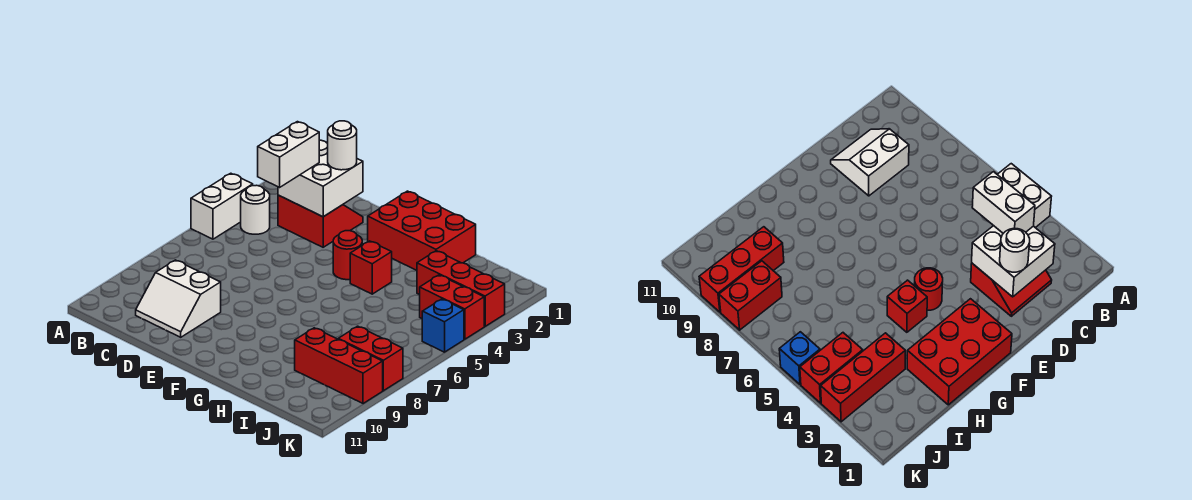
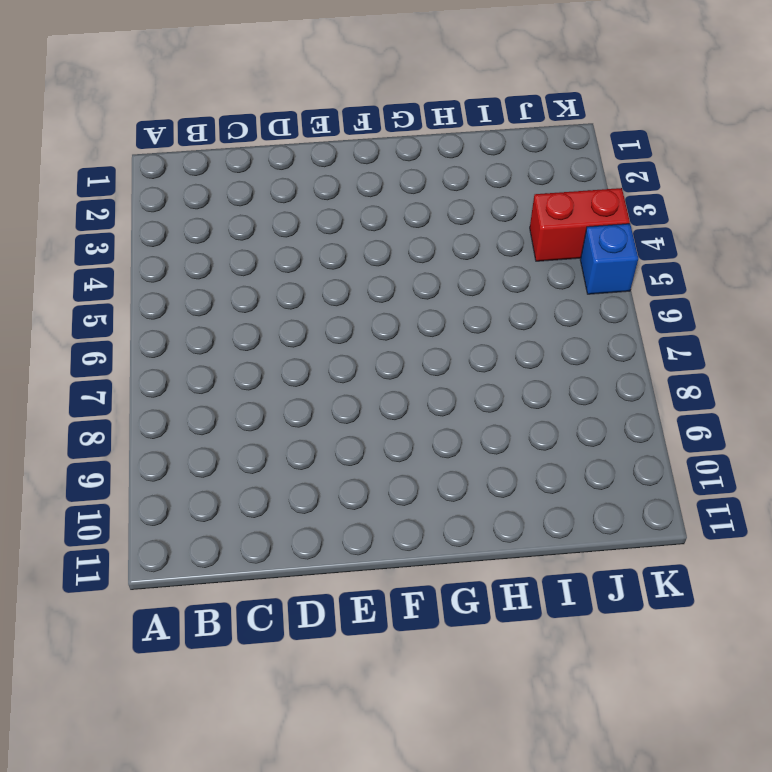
none -> white brick A4:A5 level 1
none -> white round brick B4 level 1
none -> red slope C2:D3 level 1 top 3

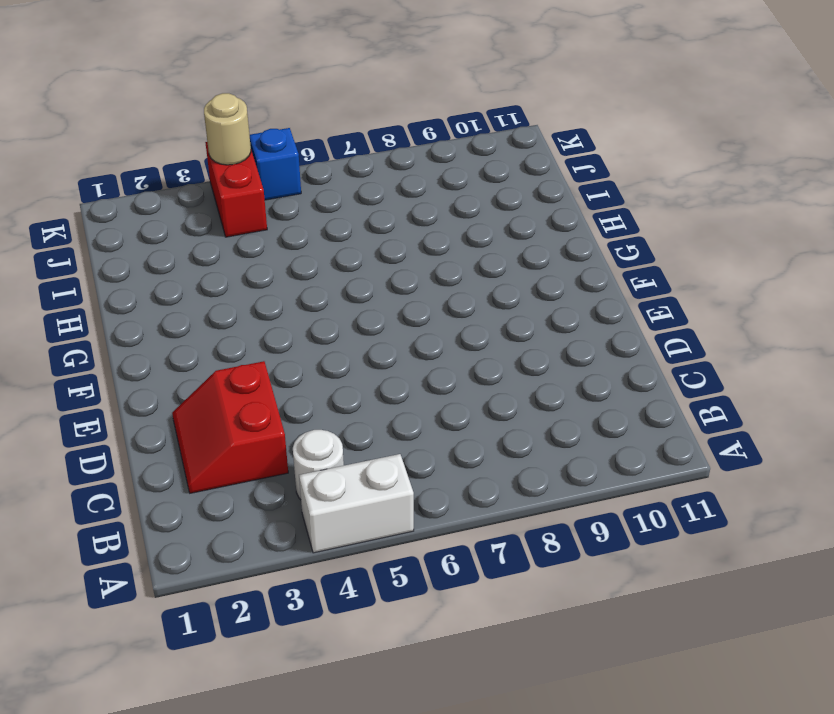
tan round brick K4 level 2 -> none
none -> white slope C9:D10 level 1 top 9
none -> red brick F1:H2 level 1
none -> red round brick F4 level 1

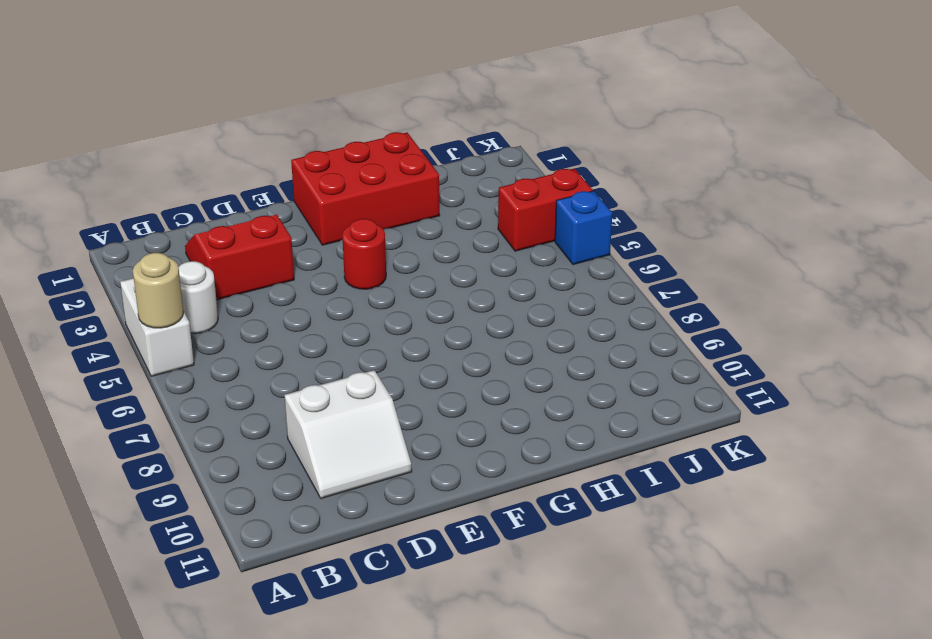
tan round brick A5 level 2 -> none
none -> red brick G4 level 1
none -> red brick I3:K3 level 1
none -> red brick I9:K9 level 1

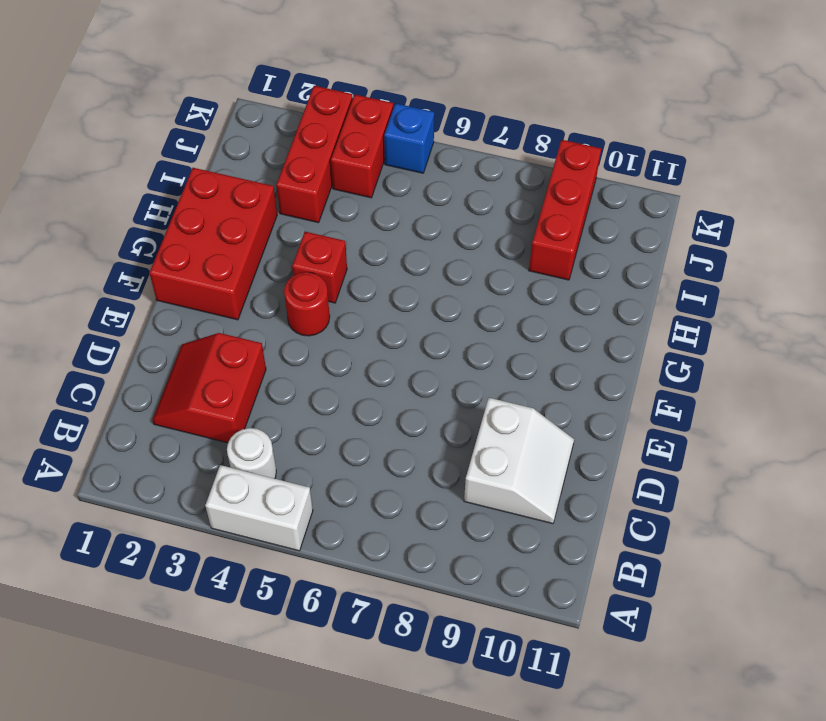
none -> red brick J8:K8 level 1
none -> white brick C2:D3 level 2
none -> white brick C3:C4 level 3

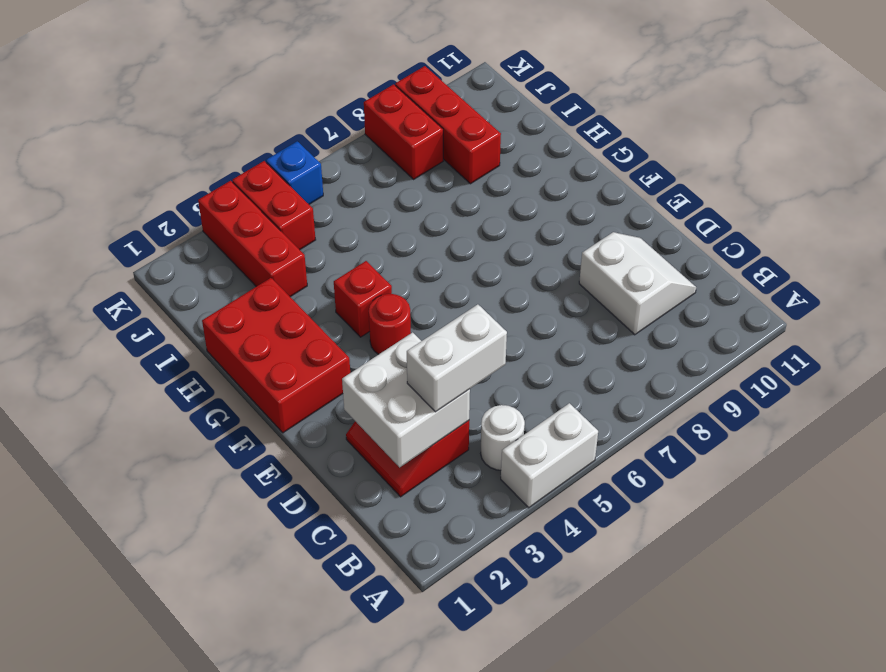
none -> white round brick D2 level 3

